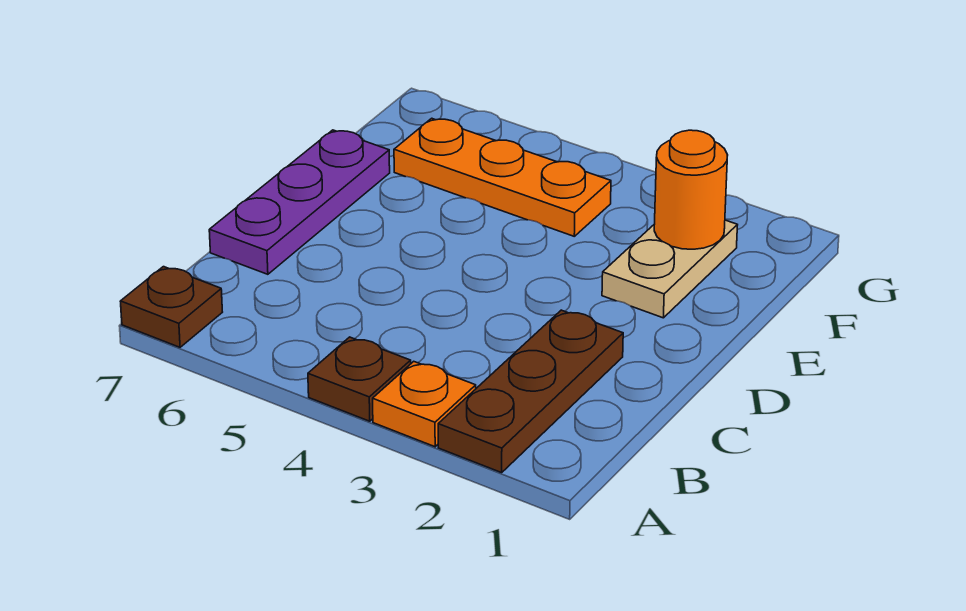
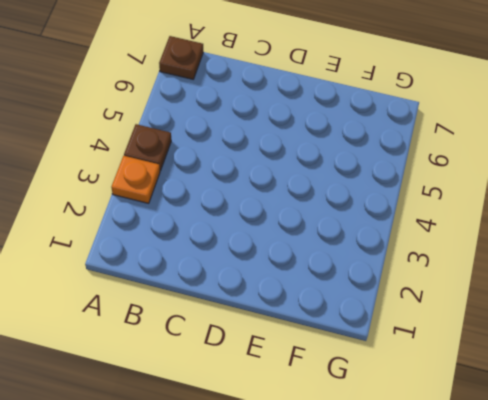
none -> brown plate A2:C2 level 1
none -> purple plate C7:E7 level 1

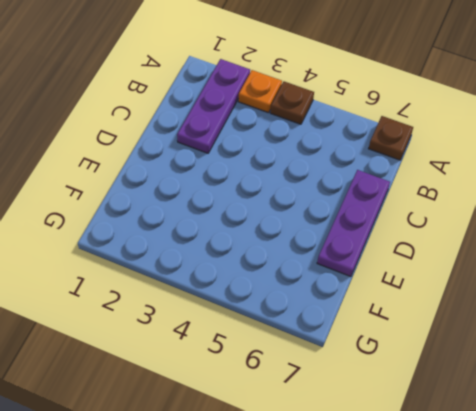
purple plate A2:C2 level 1 -> brown plate A2:C2 level 1
none -> tan plate E2:F2 level 1
none -> orange plate F4:F6 level 1

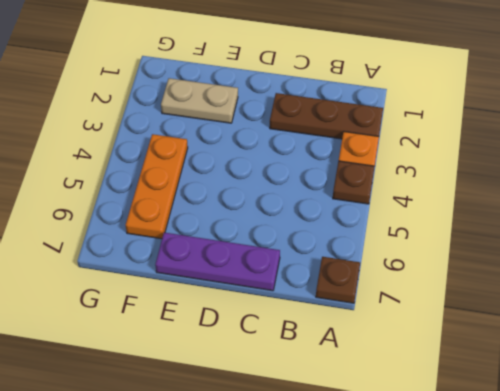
none -> orange round brick F2 level 2

